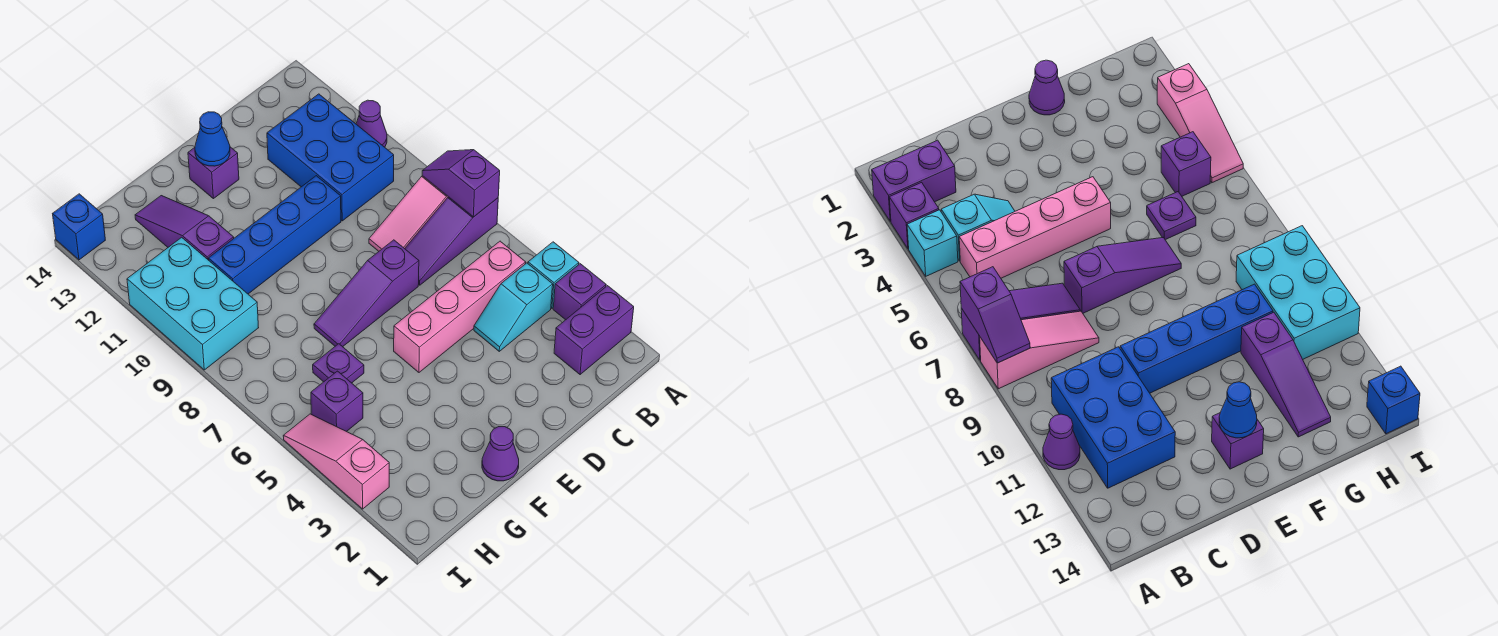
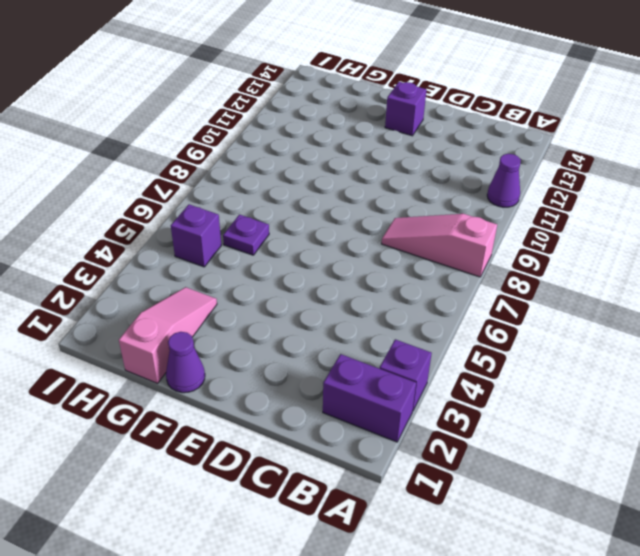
pink slope G1:G3 level 1 top 1 -> pink slope I3:I5 level 1 top 3
none -> cyan brick A4 level 1
none -> purple slope A7:C7 level 1 top A
none -> cyan slope B4:C4 level 1 top B

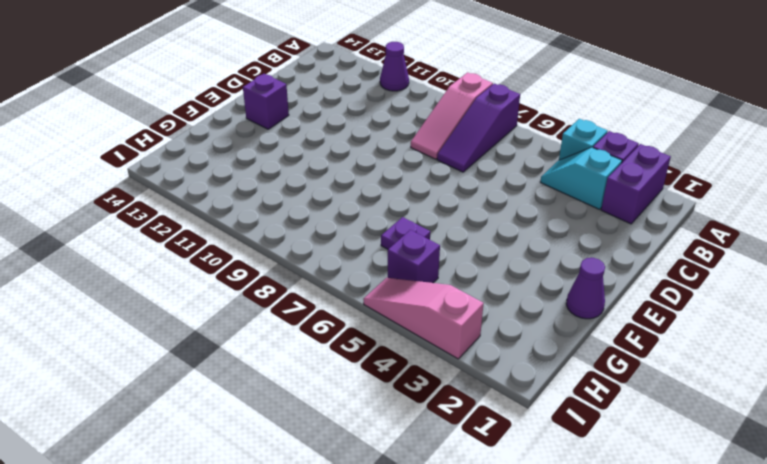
cyan slope B3:B4 level 1 top 3 -> cyan slope B4:C4 level 1 top B
none -> pink brick B5:E5 level 1
none -> blue brick B10:C12 level 1
none -> purple slope D7:F7 level 1 top D

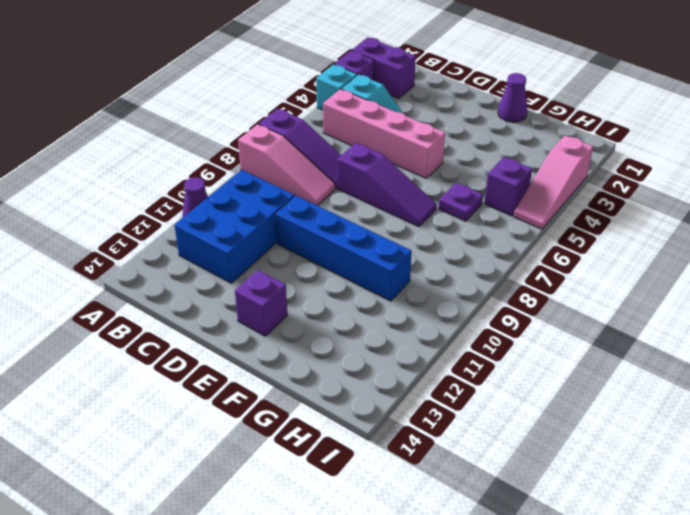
none -> purple slope G11:G13 level 1 top 11
none -> cyan brick H9:I11 level 1
none -> blue brick I14 level 1

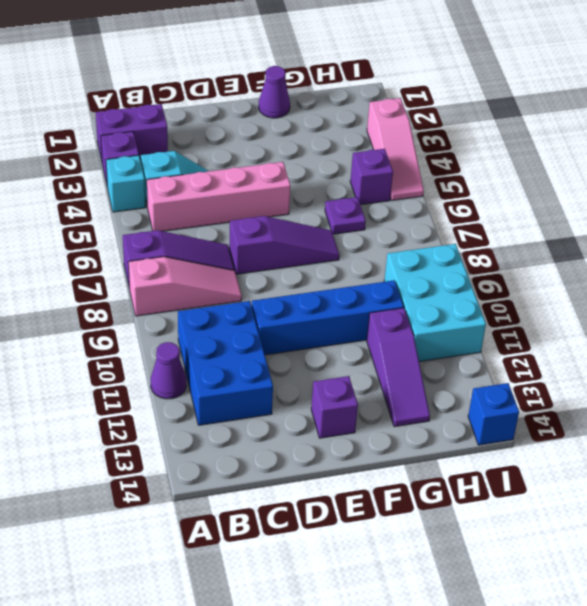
none -> purple slope A7:A8 level 2 top 7
none -> blue cone E13 level 2

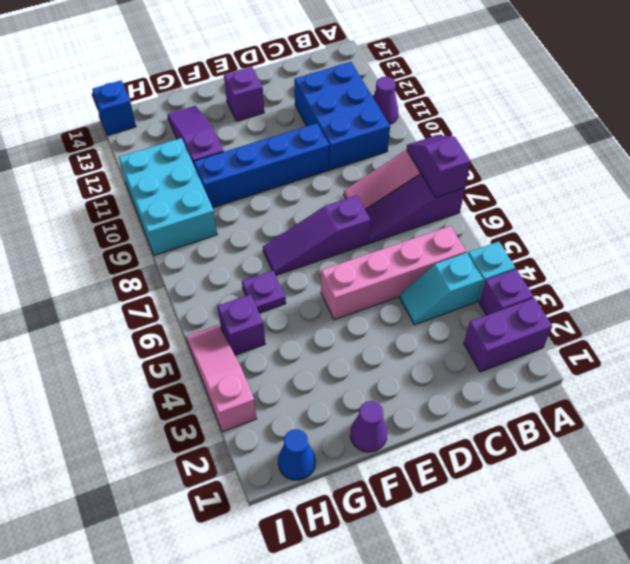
blue cone H1 level 1 -> blue cone E13 level 2

